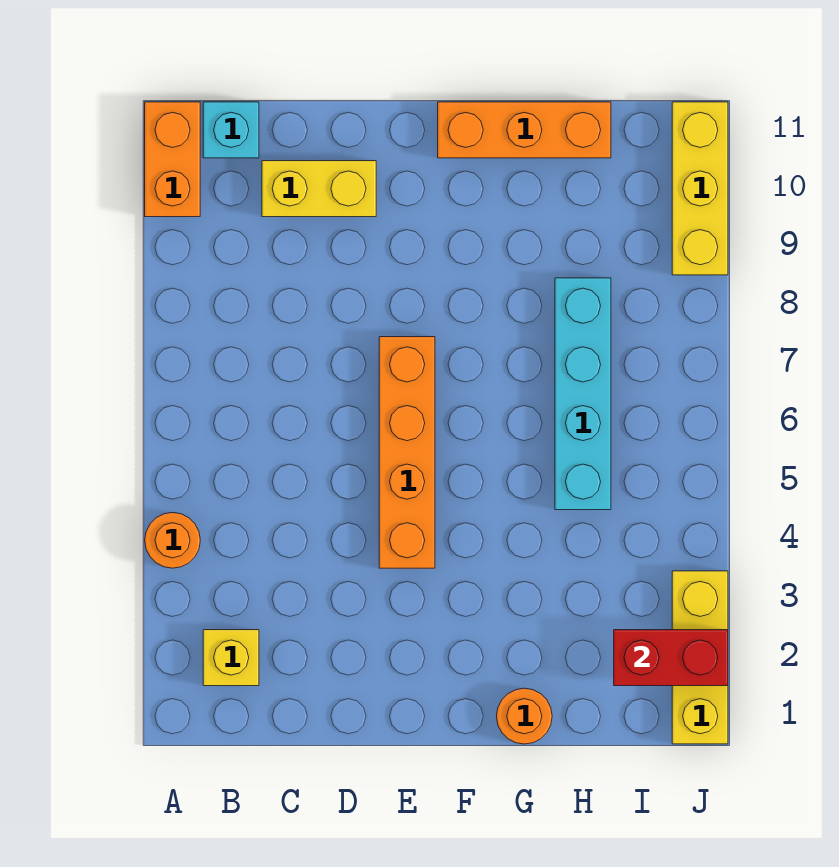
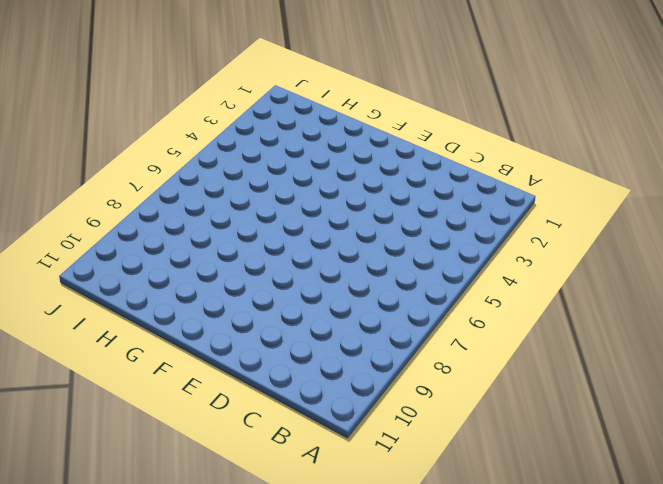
none -> orange round brick A4 level 1
none -> orange brick A10:A11 level 1
none -> yellow brick B2 level 1

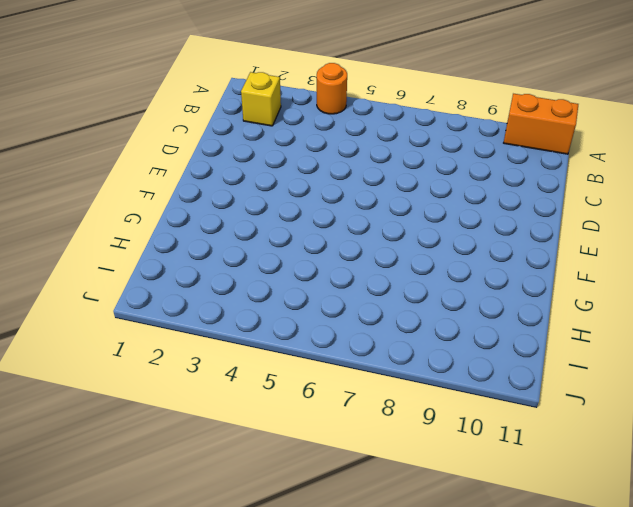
none -> cyan brick B11 level 1
none -> yellow brick C10:D10 level 1
none -> orange brick E4:E7 level 1

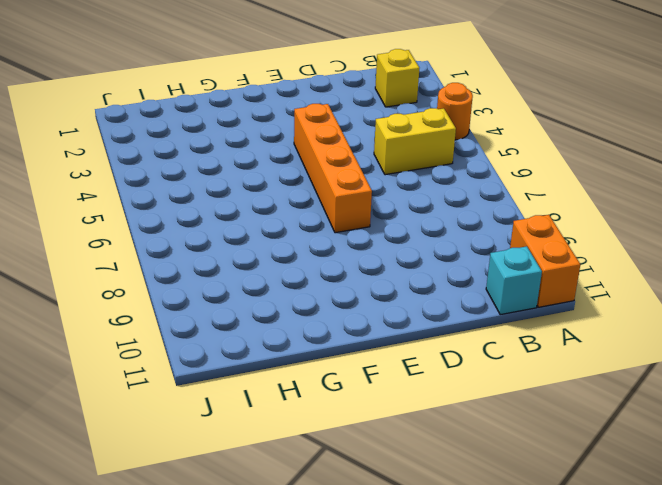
yellow brick B5:C5 level 1 -> yellow brick C10:D10 level 1
none -> orange brick F11:H11 level 1
none -> orange round brick G1 level 1
none -> cyan brick H5:H8 level 1

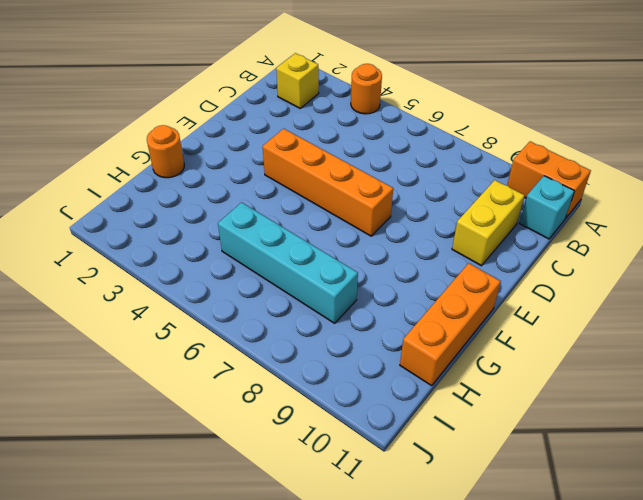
none -> yellow brick J1:J3 level 1
none -> yellow brick J9:J11 level 1
none -> red brick I2:J2 level 2

